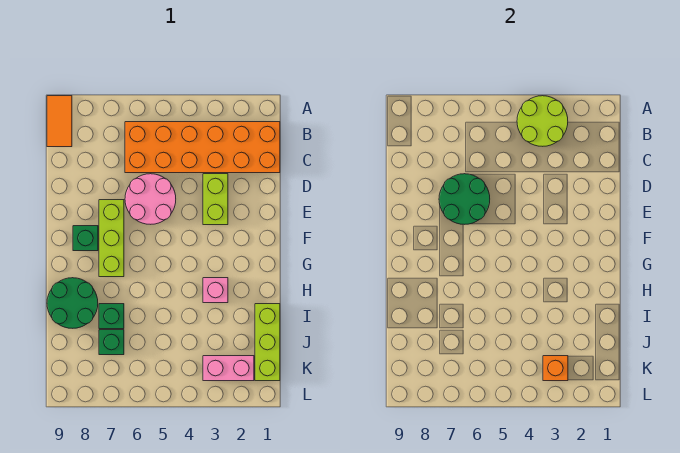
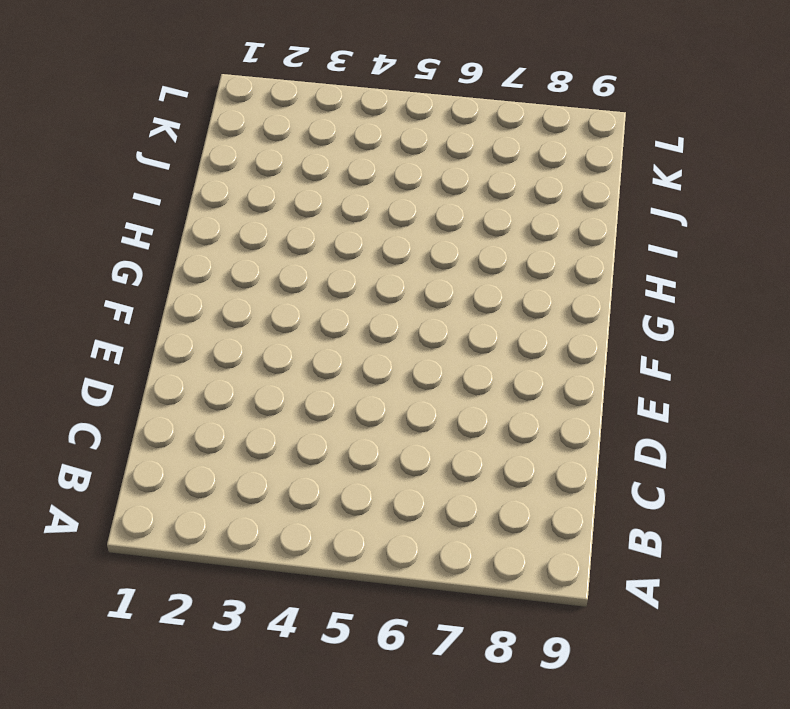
none -> orange tile A9:B9 level 1
none -> orange brick B1:C6 level 1
none -> lime brick D3:E3 level 1

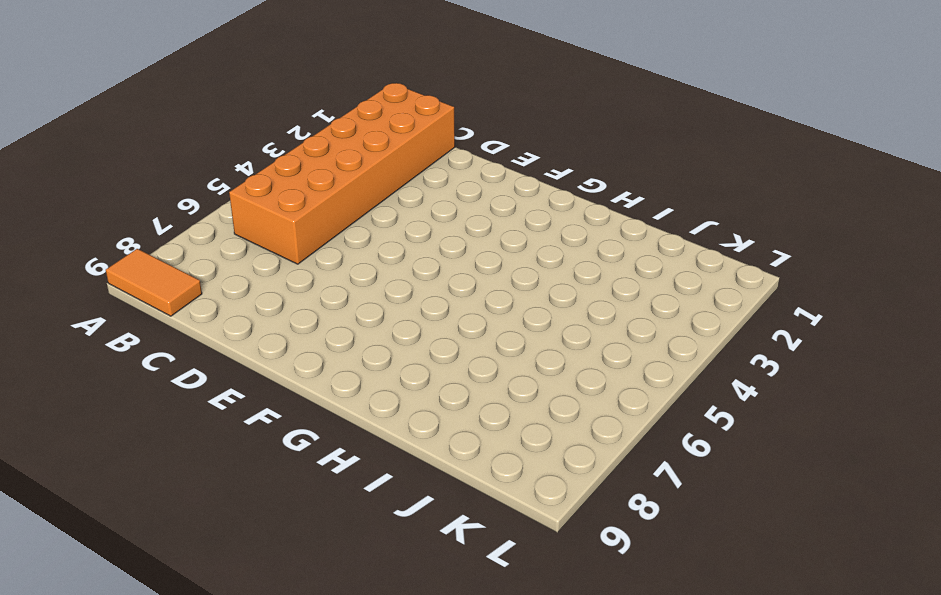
none -> lime brick D3:E3 level 1
none -> pink round brick D5:E6 level 1
none -> lime brick E7:G7 level 1

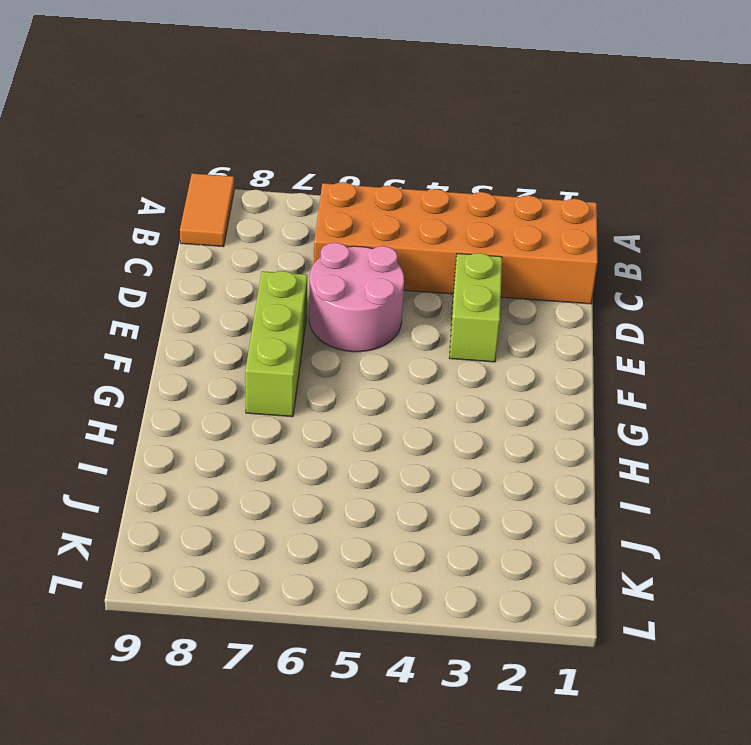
none -> green brick F8 level 1
none -> pink brick H3 level 1
none -> green round brick H8:I9 level 1

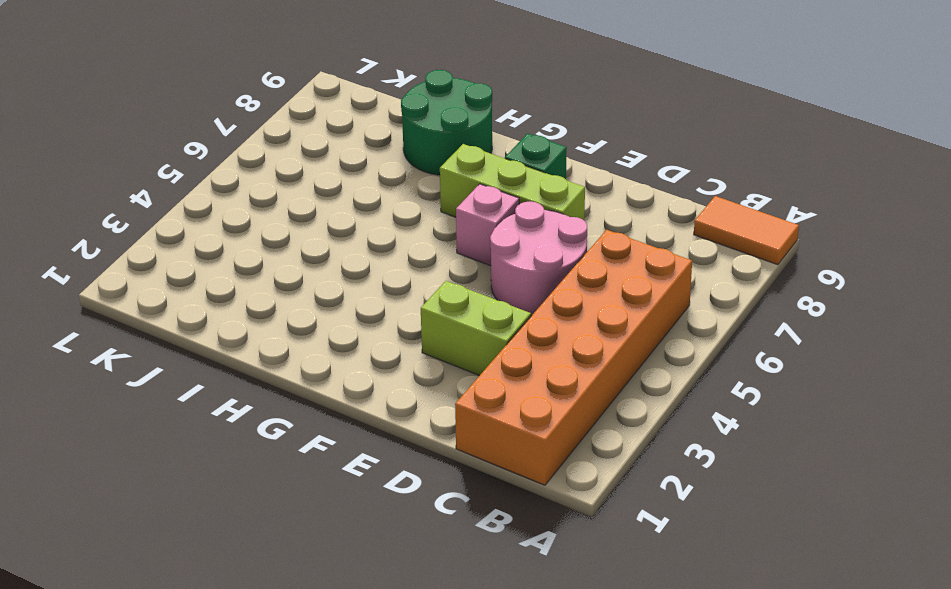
pink brick F6 level 1 -> pink brick H3 level 1
none -> lime brick I1:K1 level 1
none -> green brick I7 level 1
none -> green brick J7 level 1

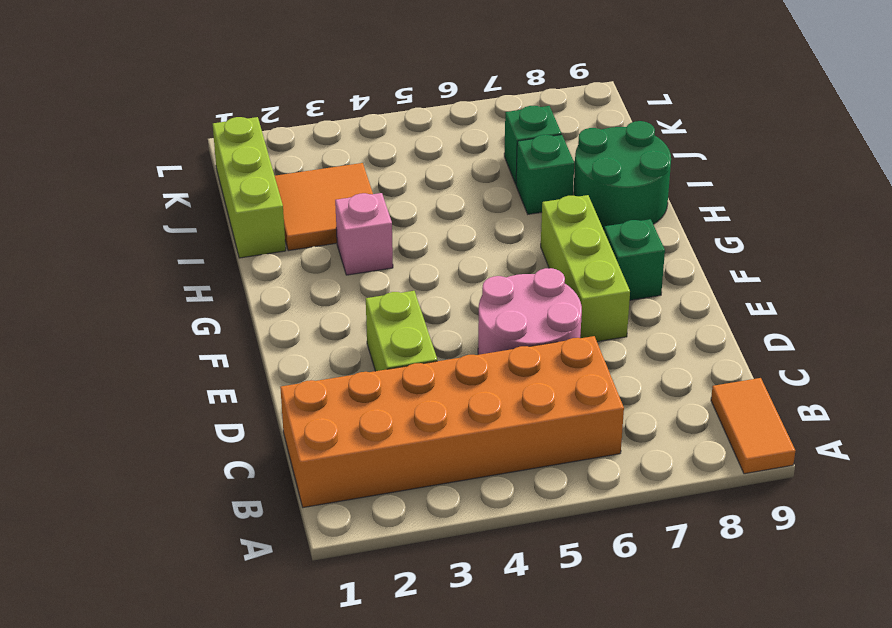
orange tile I2:J3 level 1 -> none
none -> pink brick K2:K3 level 1
none -> lime round brick A3:B4 level 2
none -> green round brick D6:E7 level 2

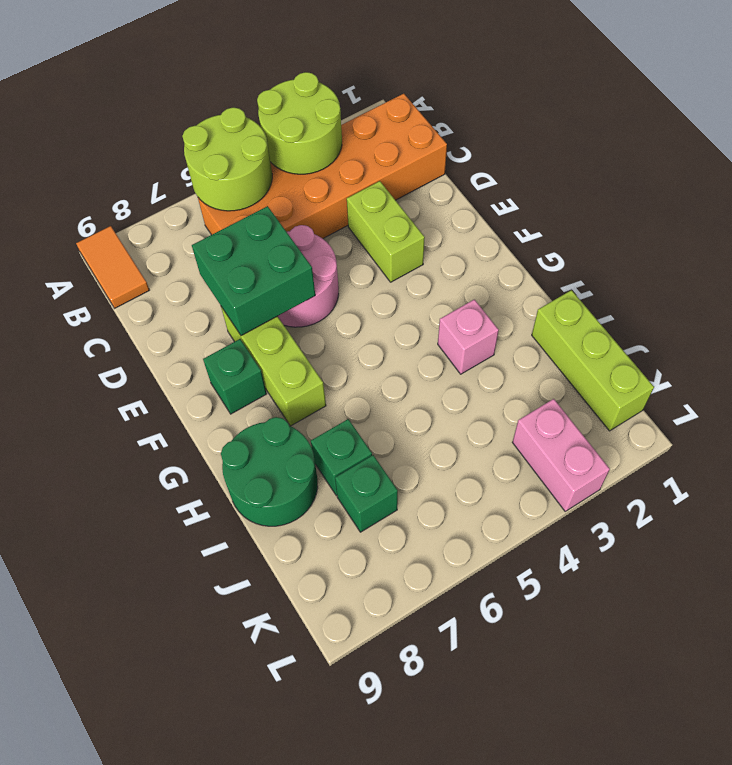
lime round brick A5:B6 level 2 -> none
green brick D6:E7 level 2 -> green round brick D6:E7 level 2
pink brick K3:L3 level 1 -> pink brick K2:K3 level 1
none -> orange brick K3 level 2

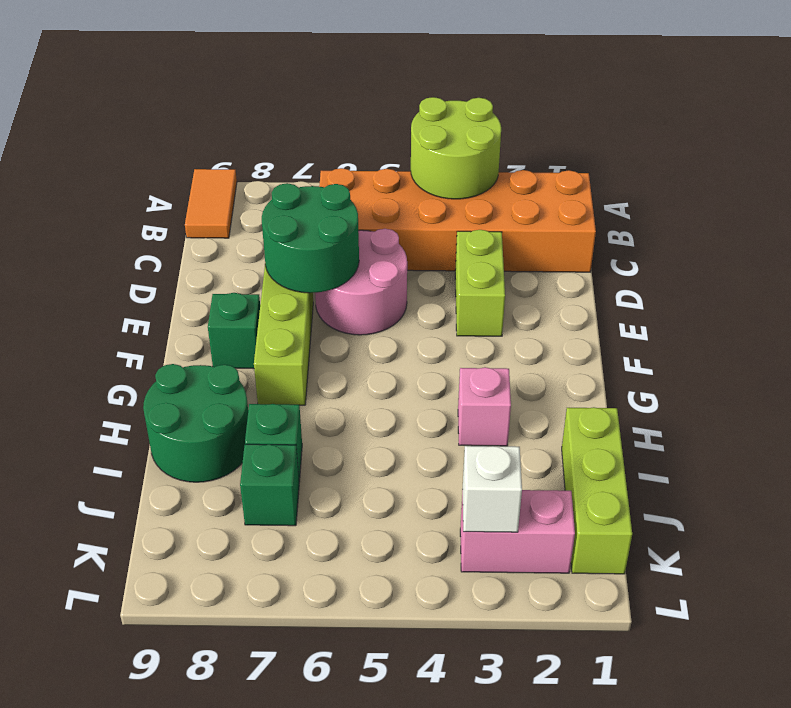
white brick K3 level 2 -> orange brick K3 level 2

